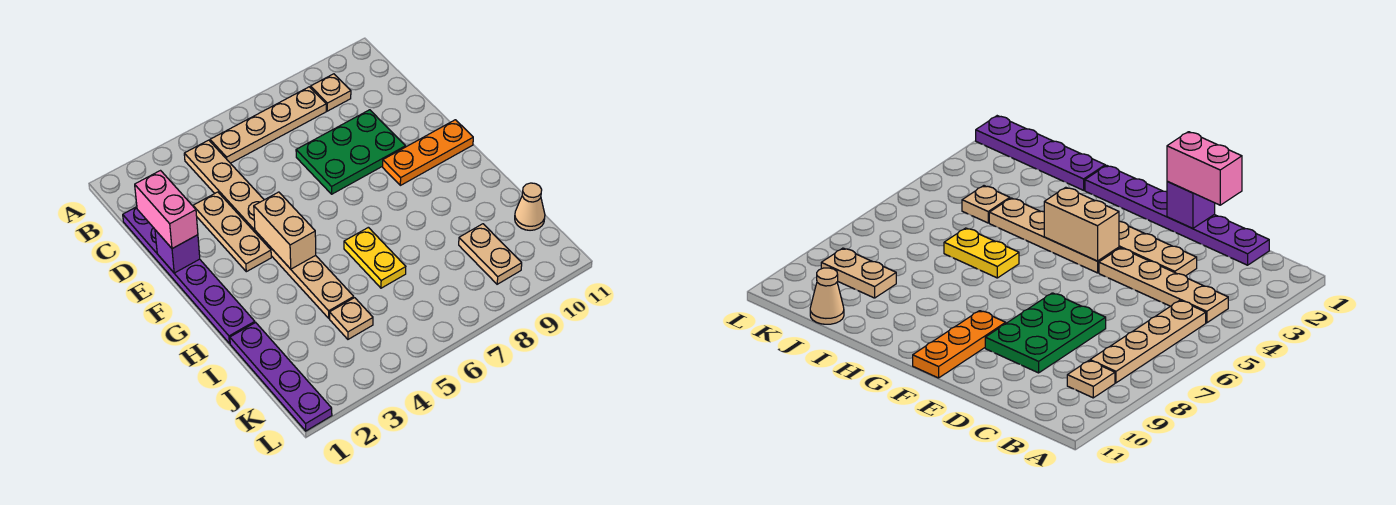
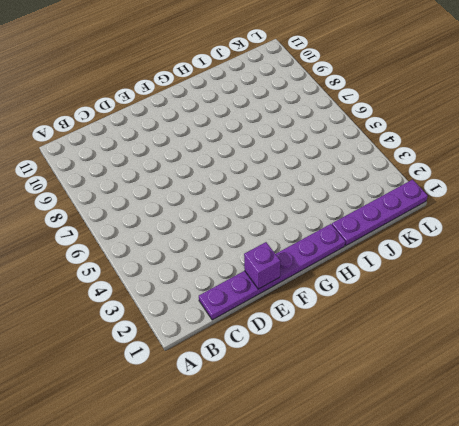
none -> tan plate B4:E4 level 1
none -> tan plate B5:B8 level 1
none -> tan plate B9 level 1

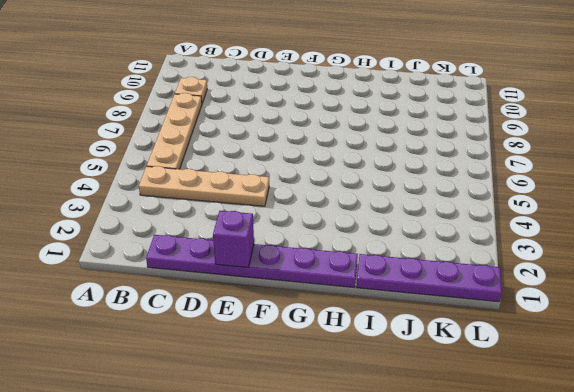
none -> tan plate D3:F3 level 1
none -> green plate D7:E9 level 1
none -> tan plate F4:I4 level 1

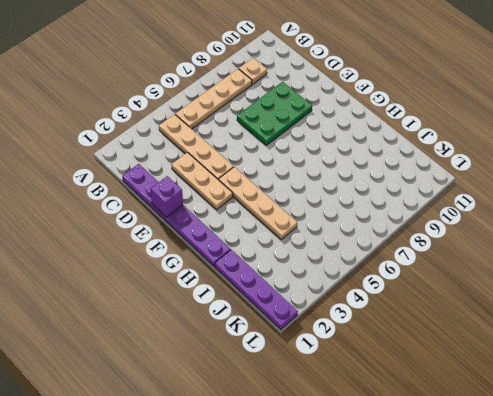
none -> orange plate F9:F11 level 1
none -> yellow plate H6:I6 level 1
none -> tan plate J4 level 1

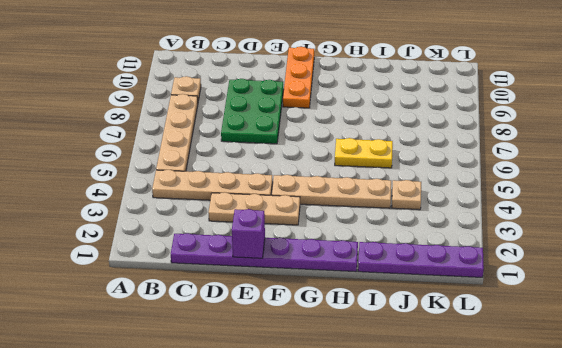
none -> tan plate J9:K9 level 1
none -> tan cone J11 level 1
none -> tan brick F4:G4 level 2

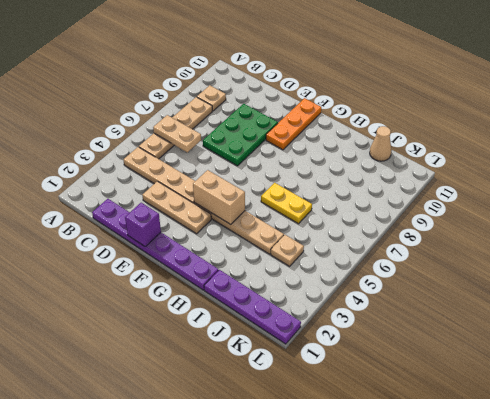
tan plate B6:C6 level 2 -> tan plate J9:K9 level 1
none -> pink brick D1:E1 level 3

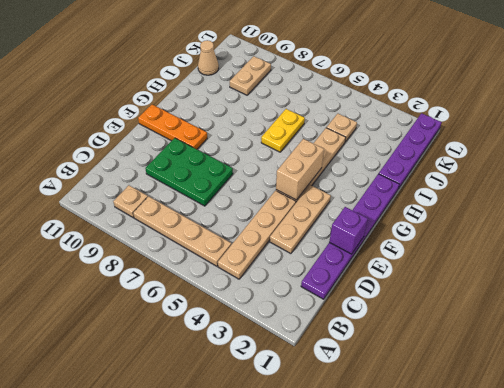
none -> pink brick D1:E1 level 3

